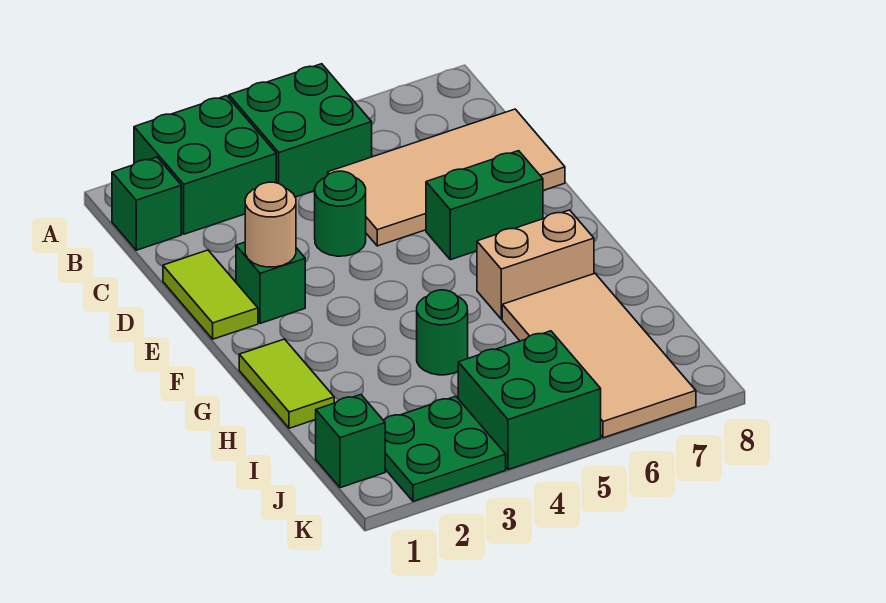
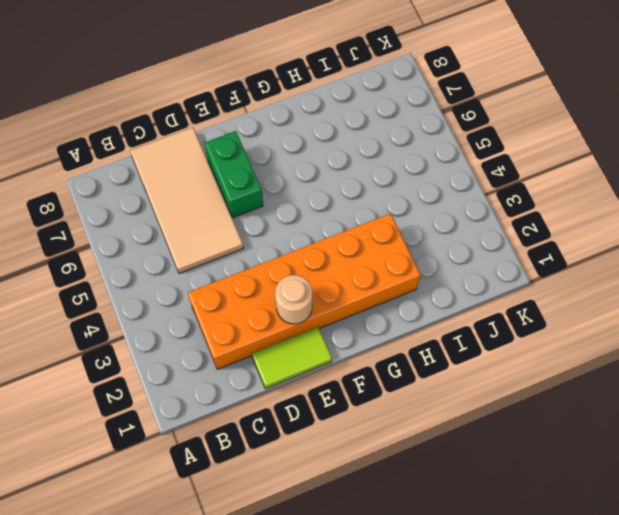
orange brick C2:H3 level 1 -> green brick E2 level 1
none -> green brick A2:B3 level 1
none -> green brick A4:B5 level 1
none -> green brick B1 level 1

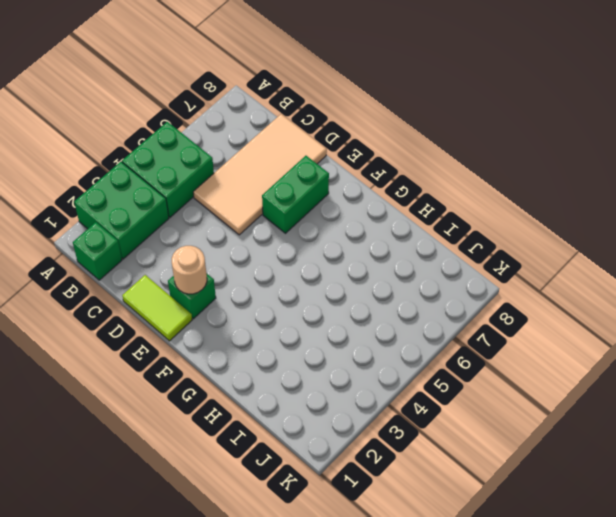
none -> green round brick D4 level 1
none -> lime tile G1:H1 level 1
none -> tan brick G6:G7 level 1

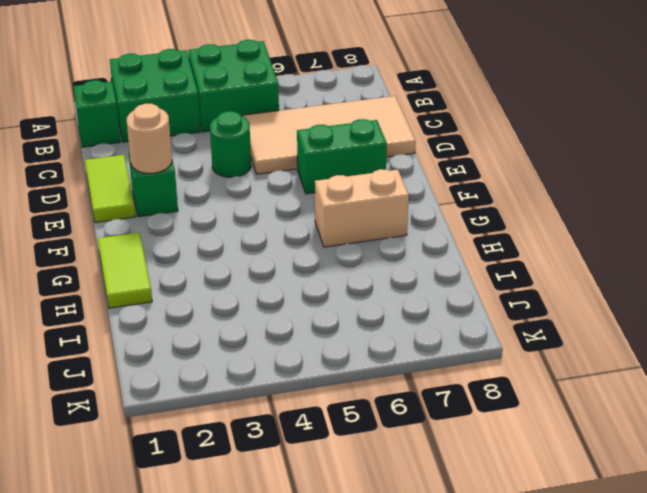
none -> green round brick H4 level 1
none -> tan tile H6:K7 level 1
none -> green brick J1 level 1

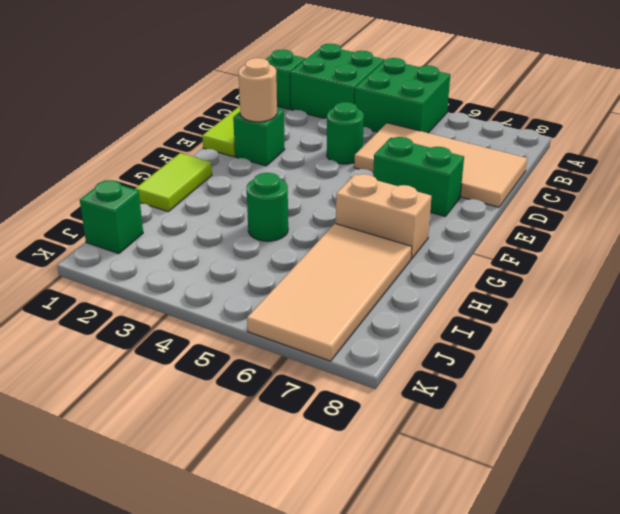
none -> green plate J2:K3 level 1
none -> green brick J4:K5 level 1

